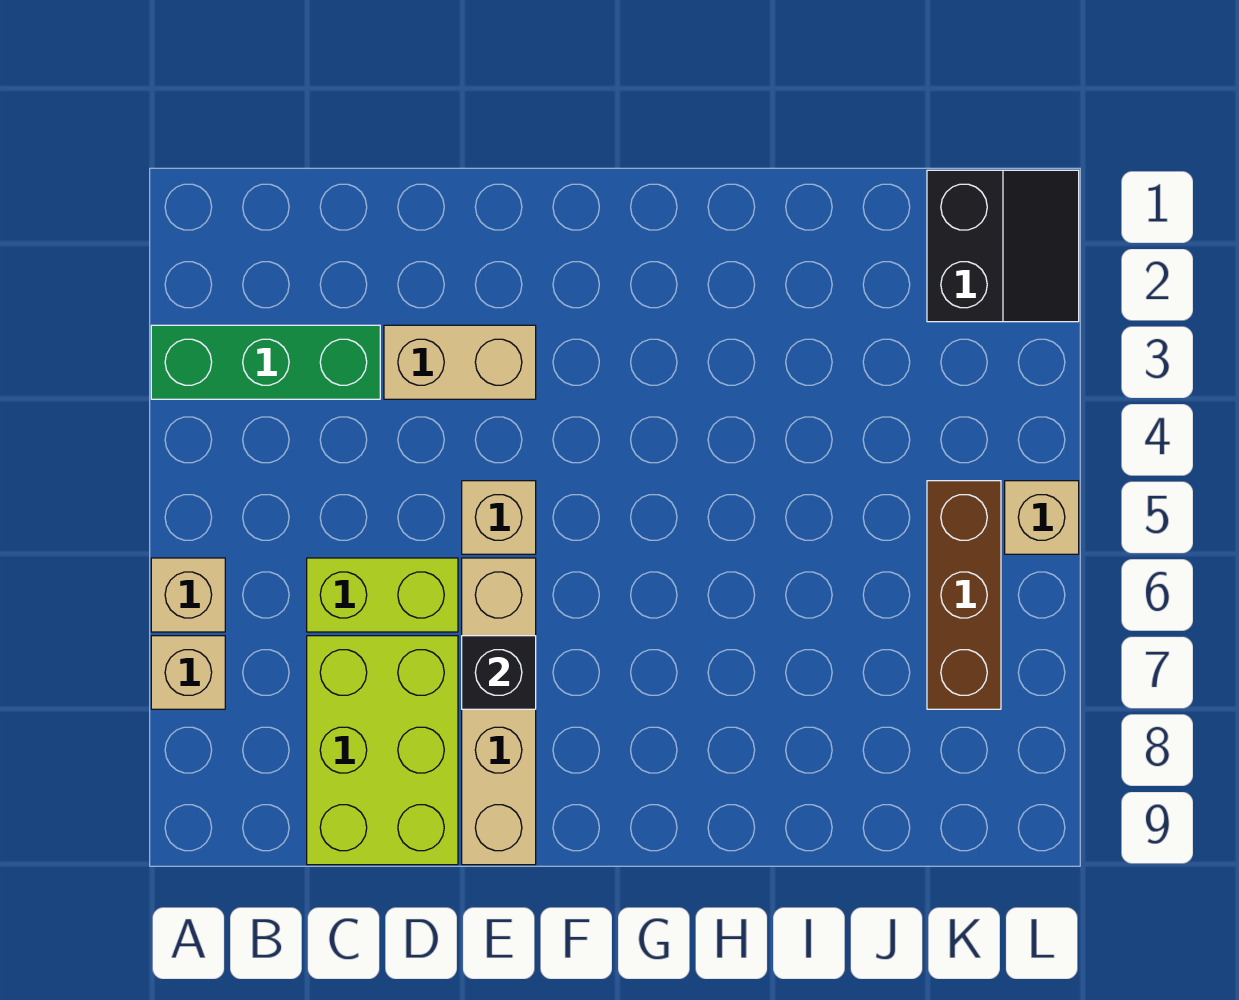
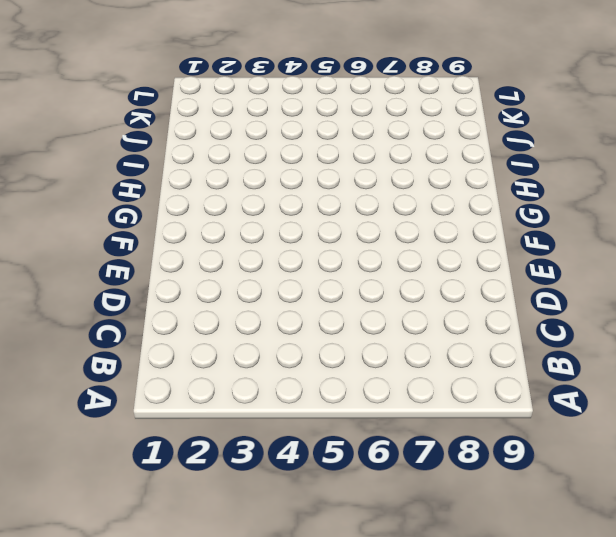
none -> green brick A3:C3 level 1
none -> tan brick A6 level 1
none -> tan brick A7 level 1

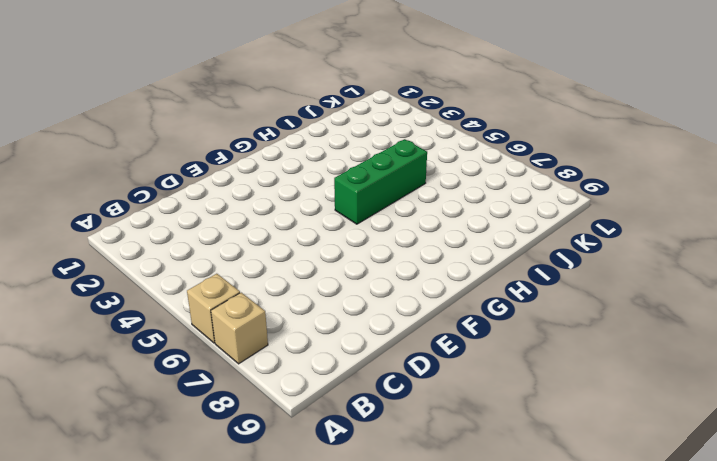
green brick G5:I5 level 1 -> green brick A3:C3 level 1
none -> lime brick C6:D6 level 1
none -> lime brick C7:D9 level 1
none -> tan brick D3:E3 level 1

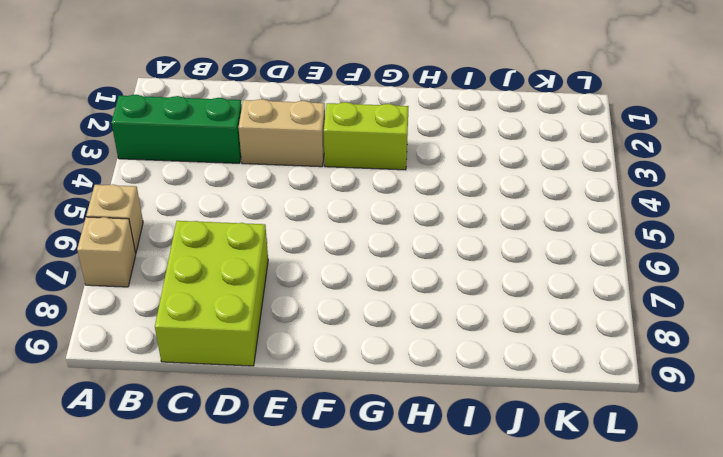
lime brick F3:G3 level 1 -> lime brick C6:D6 level 1
none -> tan brick E5 level 1
none -> tan brick E6:E9 level 1
none -> black slope K1:L2 level 1 top K

